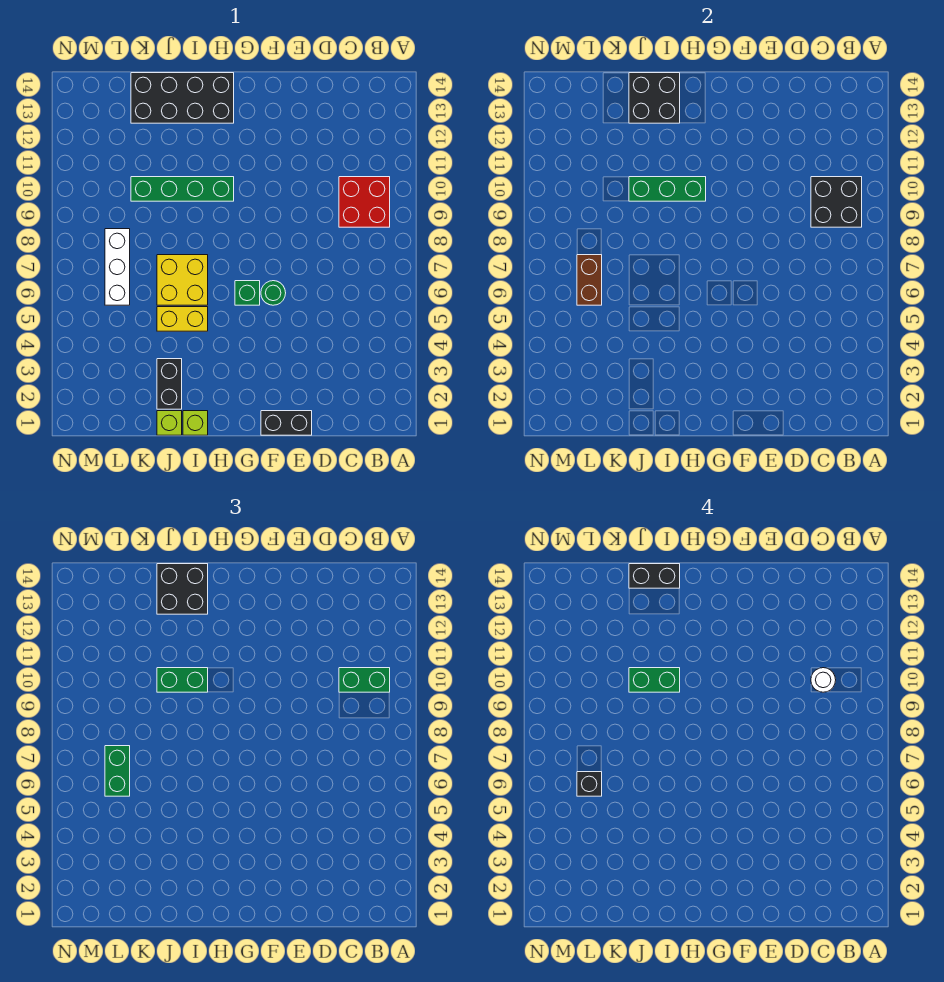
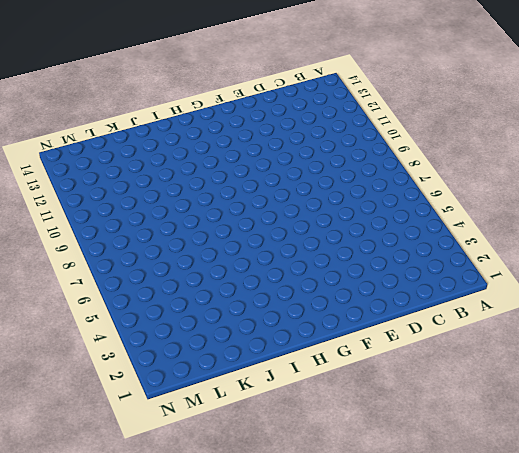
none -> red brick B9:C10 level 1
none -> black brick E1:F1 level 1
none -> green round brick F6 level 1

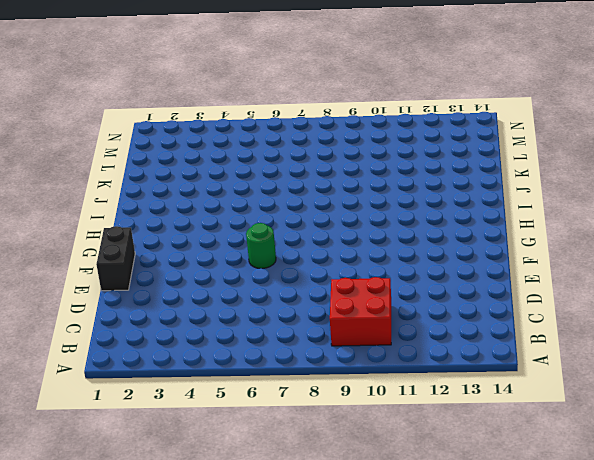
none -> green brick G6 level 1
none -> green brick H10:K10 level 1
none -> black brick H13:K14 level 1

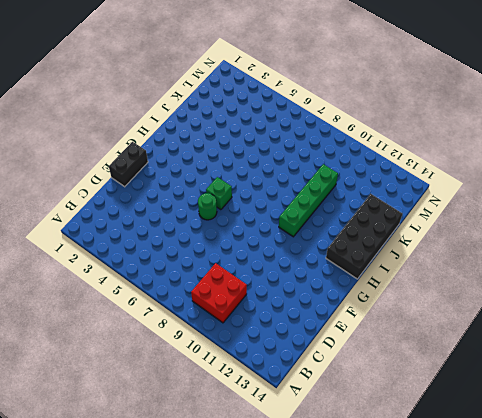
none -> lime brick I1 level 1
none -> yellow brick I5:J5 level 1
none -> yellow brick I6:J7 level 1

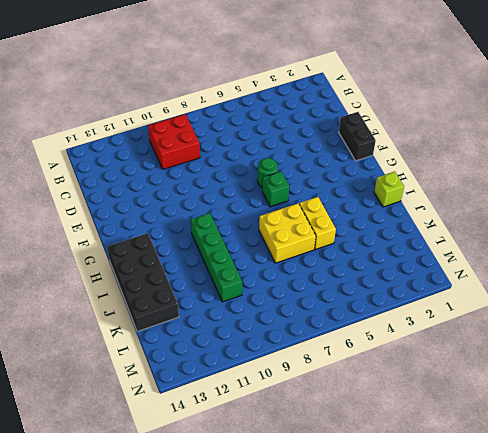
none -> lime brick J1 level 1
none -> black brick J2:J3 level 1
none -> white brick L6:L8 level 1

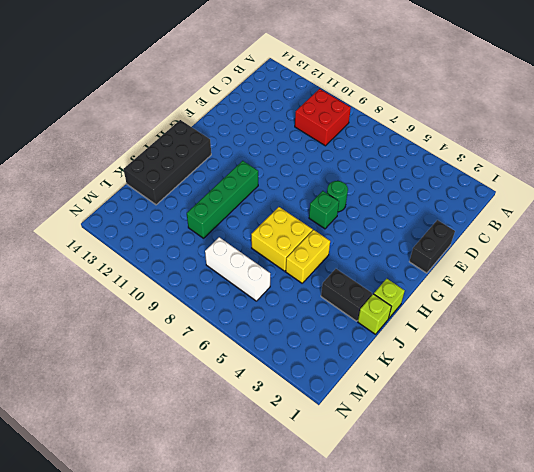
none -> black brick B9:C10 level 2
none -> green brick H10:J10 level 2
none -> black brick I13:J14 level 2

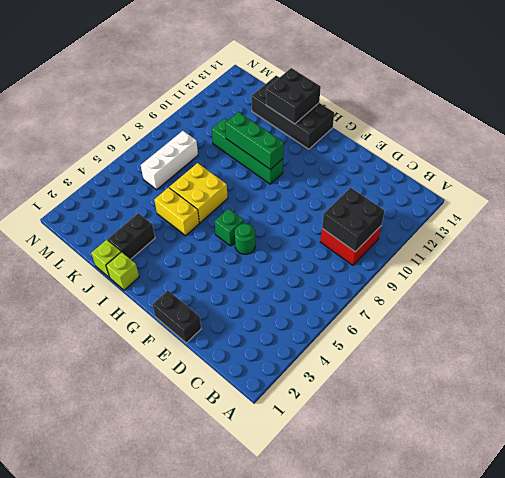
none -> brown brick L6:L7 level 2
none -> green brick B10:C10 level 3
none -> green brick I10:J10 level 3

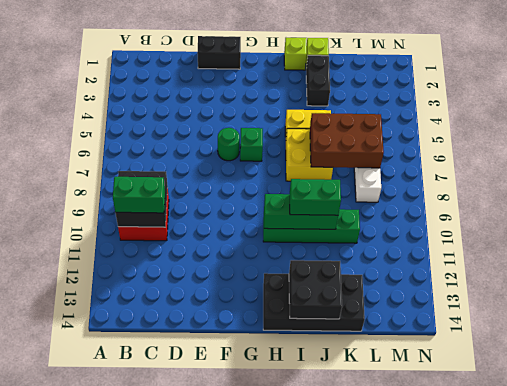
brown brick J6:L7 level 2 -> brown brick L6:L7 level 2
none -> black brick I13:J14 level 3
none -> green brick L6:L7 level 3
none -> white round brick C10 level 4

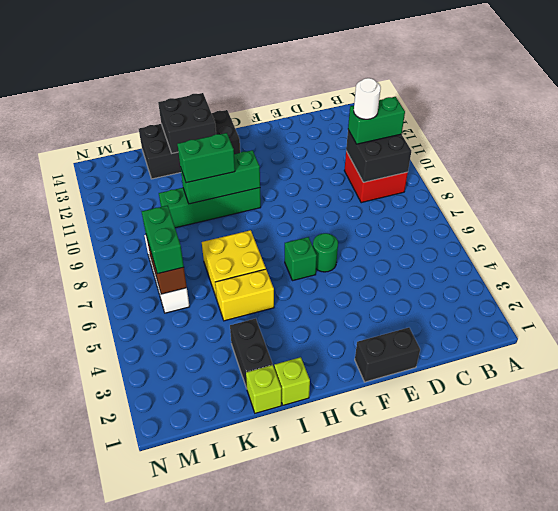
none -> black brick I13:J14 level 3
none -> green brick I10:J10 level 4
none -> black brick I14:J14 level 4

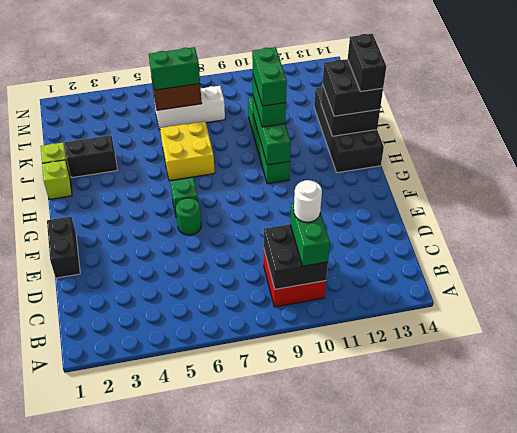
none -> yellow brick I5:J5 level 1
none -> black brick L6 level 4

